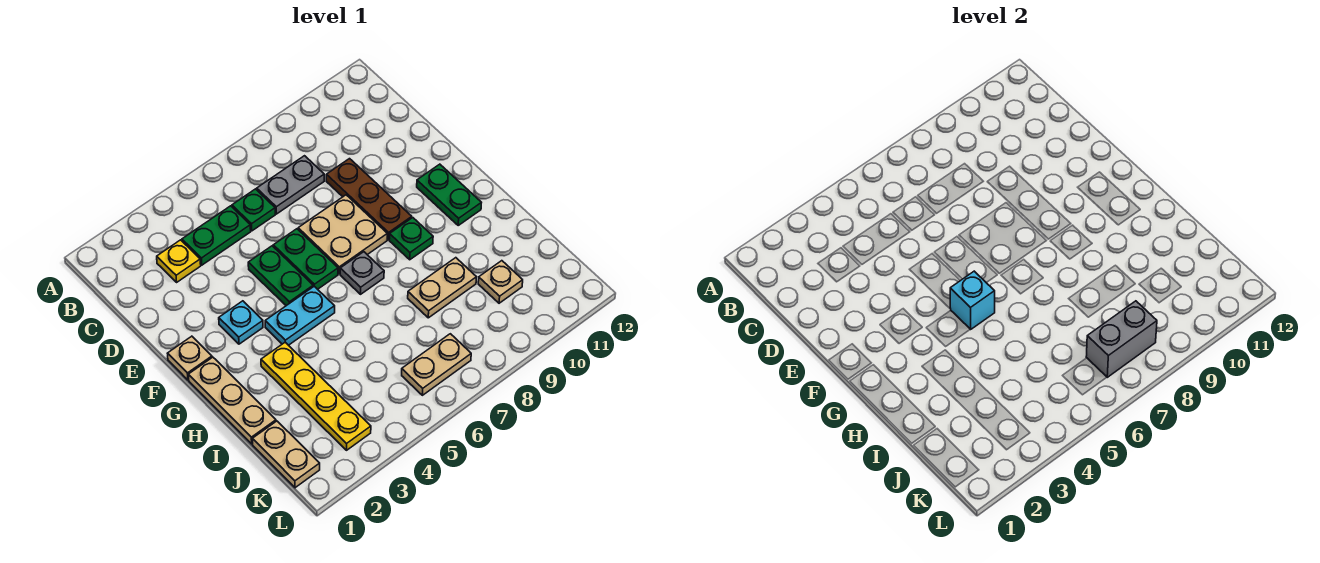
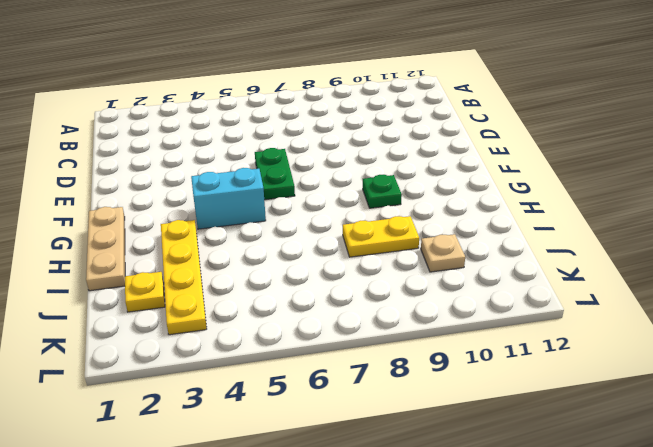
cyan brick G4:G5 level 1 -> cyan plate G4:G5 level 1
yellow plate I8:I9 level 1 -> tan plate I8:I9 level 1
yellow plate J2 level 1 -> yellow plate C3 level 1
none -> green plate C4:C5 level 1
none -> green plate C6 level 1
none -> grey plate C7:C8 level 1

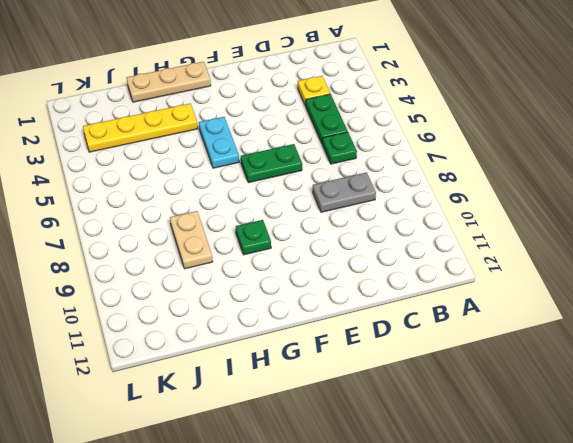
grey plate C8:D8 level 1 -> grey plate C7:C8 level 1
none -> brown plate D9:F9 level 1
none -> green plate E5:F5 level 1
none -> tan plate E7:F8 level 1

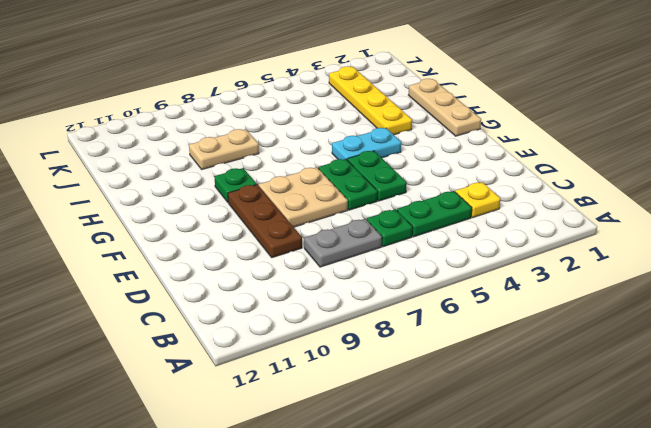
none -> tan plate F1 level 1
none -> cyan plate F3 level 1
none -> green plate F11:G11 level 1

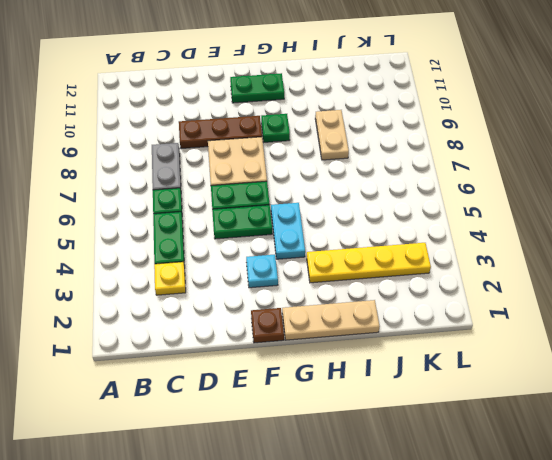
brown plate F1 level 1 -> tan plate F1 level 1
none -> grey plate G7 level 1
none -> tan plate J1:K1 level 1
none -> tan plate J10 level 1

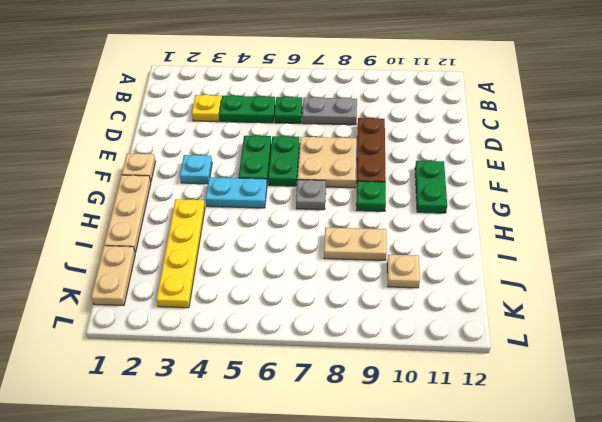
none -> tan plate K6:K7 level 1
none -> cyan brick G5 level 2
none -> grey brick K7:K8 level 2

